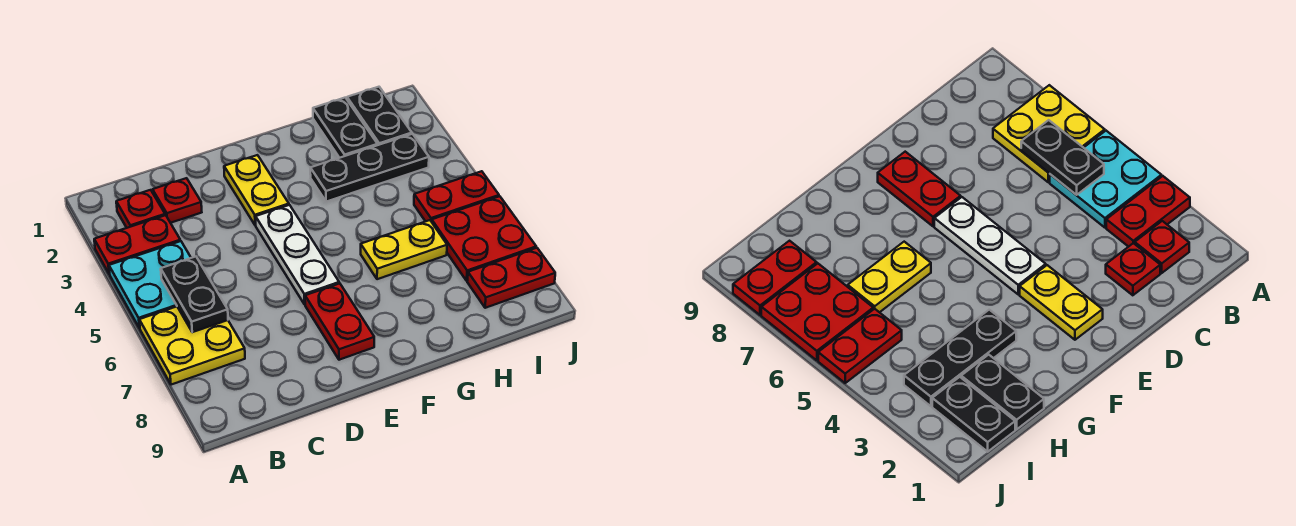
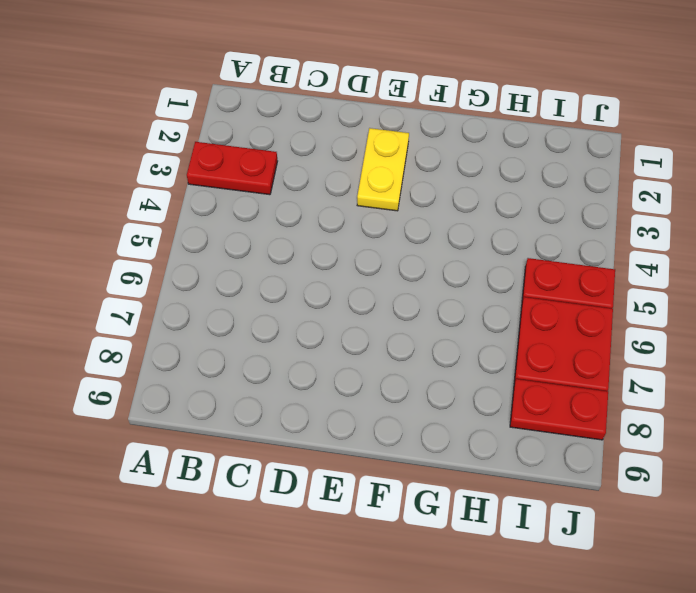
none -> cyan plate A4:B5 level 1
none -> yellow plate A6:B7 level 1
none -> red plate B2 level 1

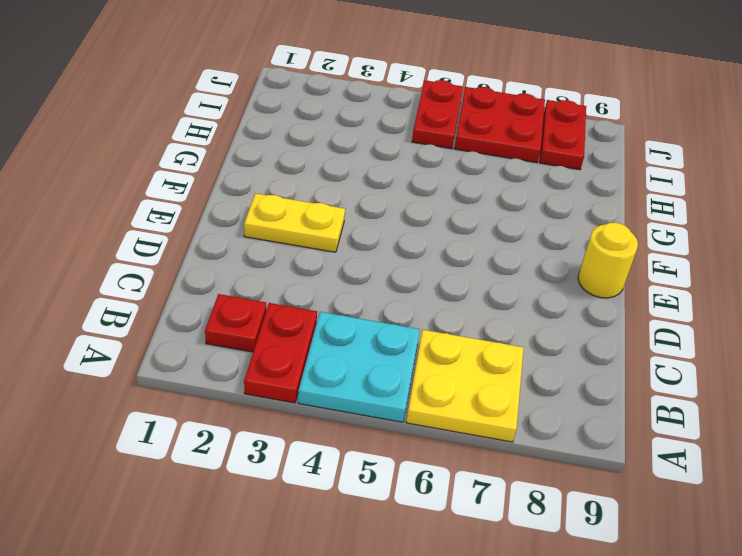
yellow round brick E9 level 1 -> none
none -> red plate C2 level 1
none -> white plate E4:E6 level 1
none -> red plate E7:E8 level 1

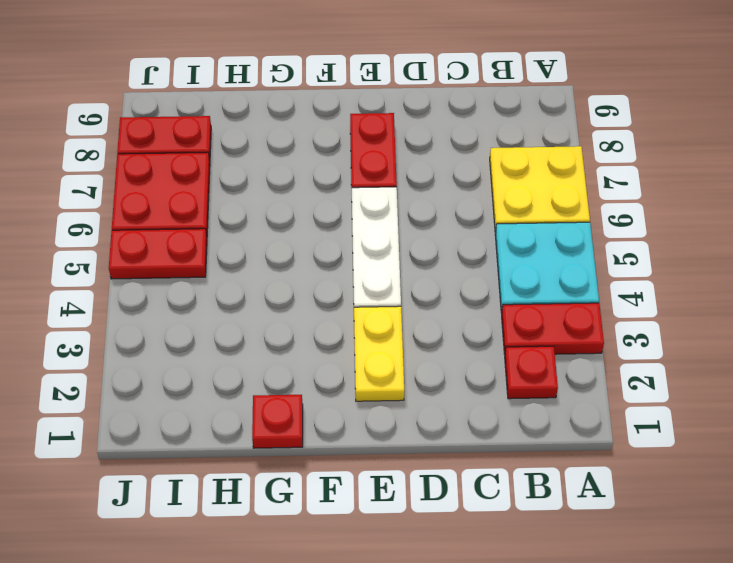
red plate G1 level 1 -> red plate C2 level 1
none -> black plate G3:I3 level 1
none -> yellow plate G6:H6 level 1
none -> black plate H1:H2 level 1

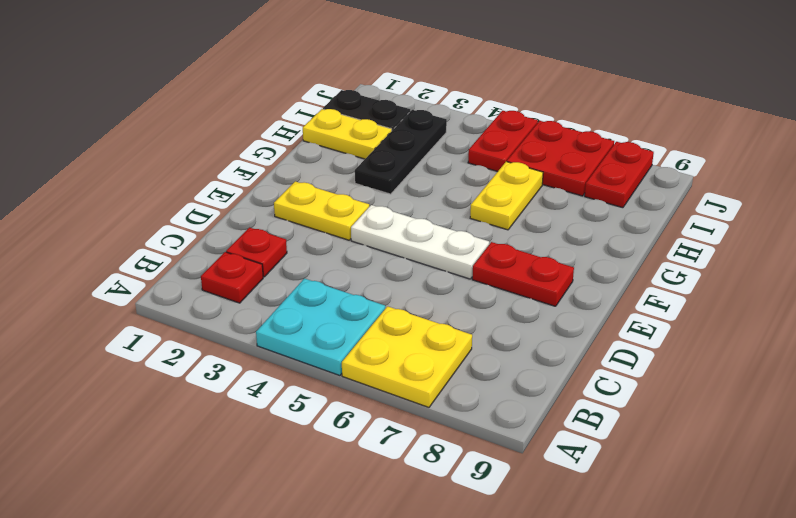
yellow plate H1:H2 level 1 -> black plate H1:H2 level 1
none -> red plate A3:B3 level 1
none -> black plate B5:B6 level 2

